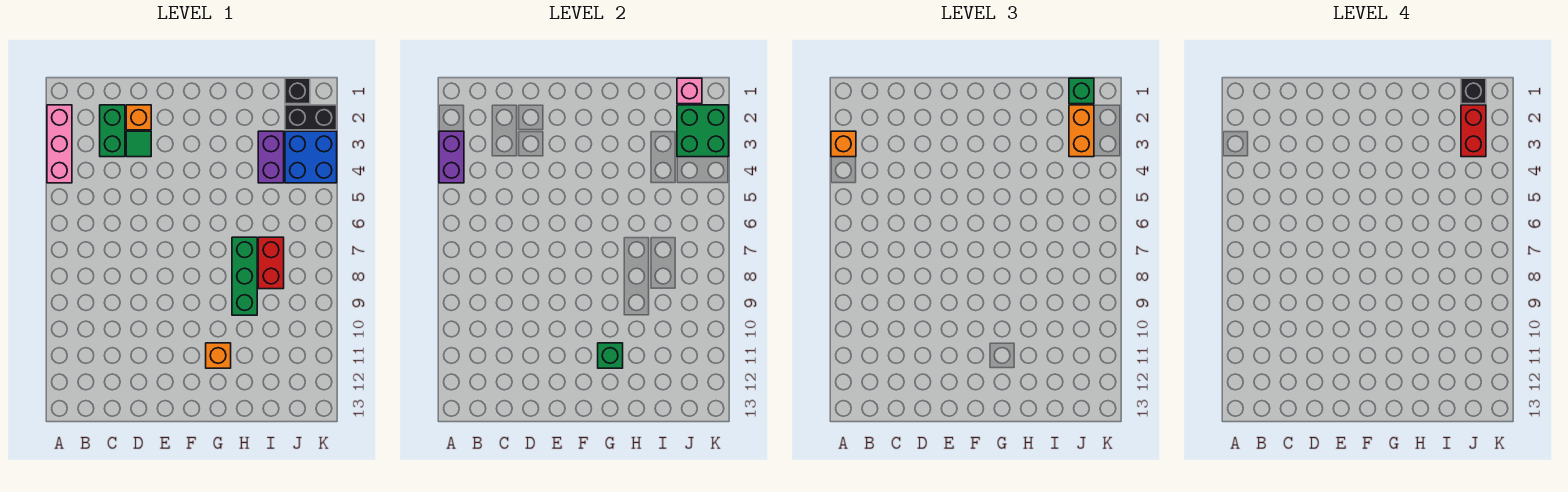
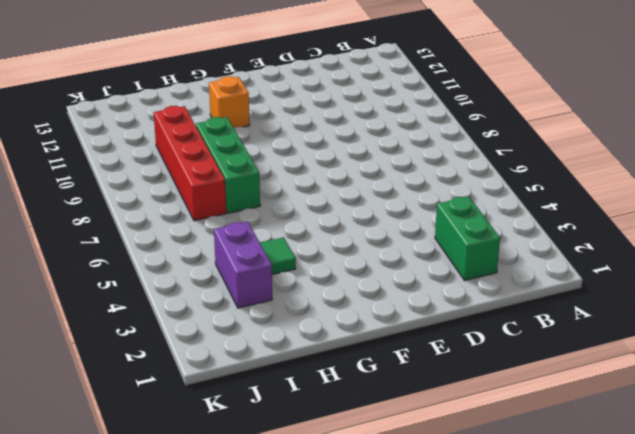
green tile H4 level 1 -> green tile D3 level 1
red brick I7:I10 level 1 -> red brick I7:I8 level 1
none -> pink brick A2:A4 level 1
none -> orange brick D2 level 1
none -> black brick J1 level 1

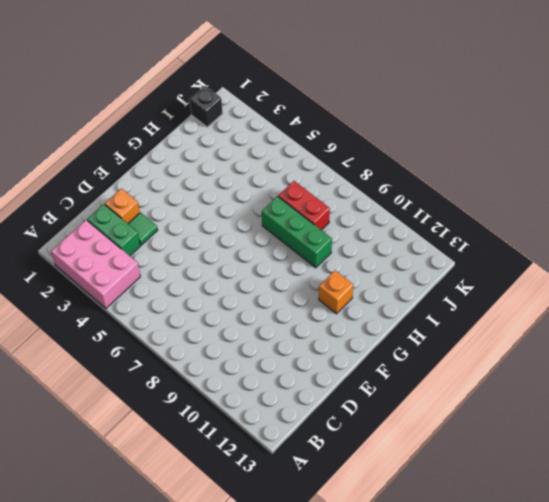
pink brick A2:B4 level 1 -> pink brick A2:A4 level 1
none -> purple brick I3:I4 level 1
none -> black brick J2:K2 level 1
none -> blue brick J3:K4 level 1

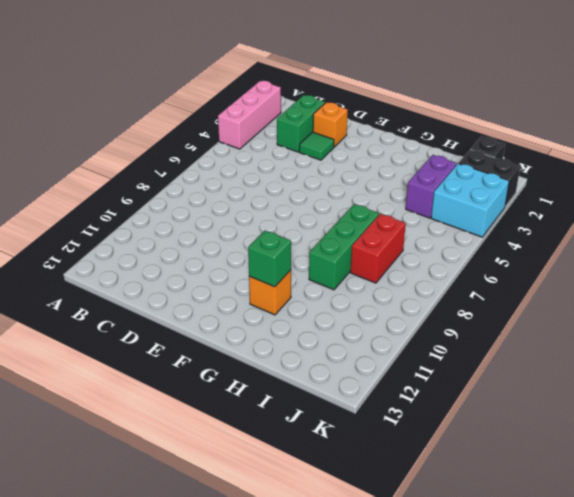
cyan brick J3:K4 level 1 -> blue brick J3:K4 level 1
none -> purple brick A3:A4 level 2
none -> pink brick J1 level 2
none -> green brick J2:K3 level 2

